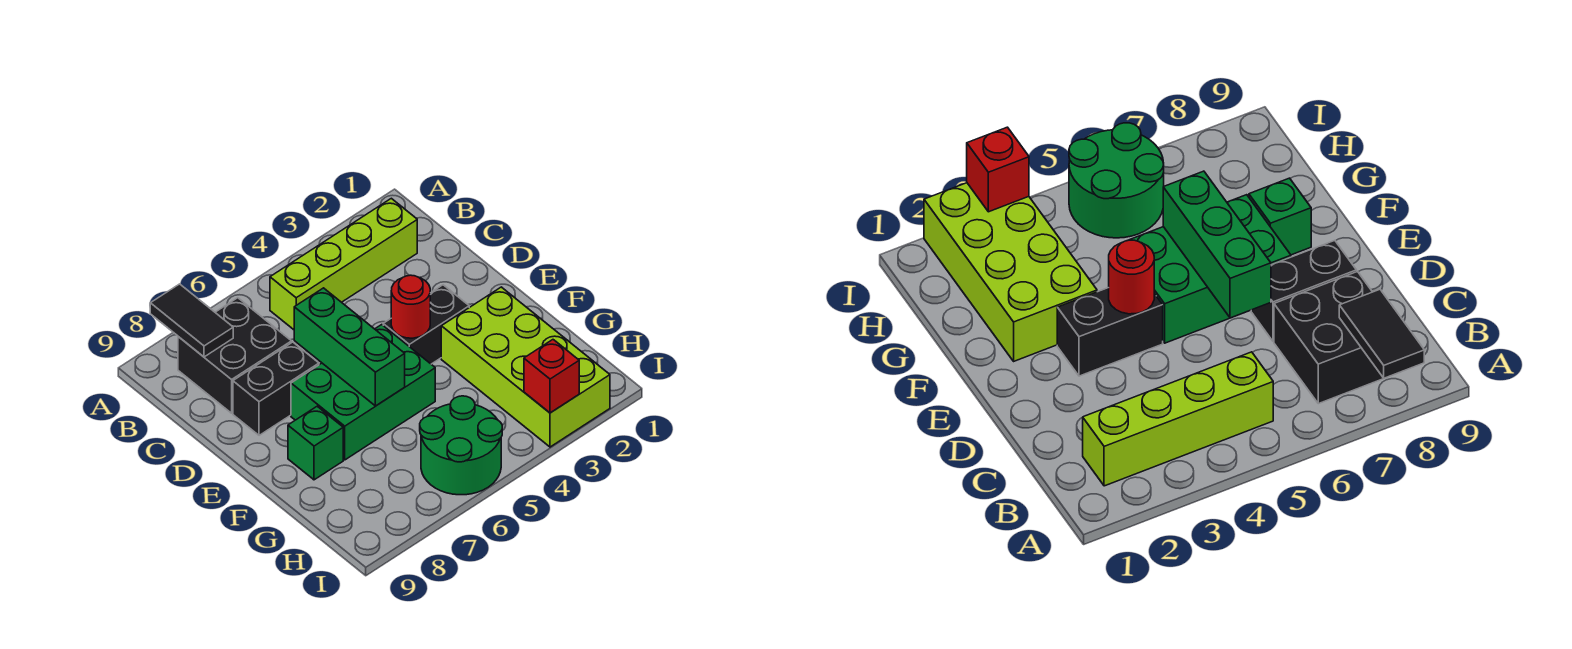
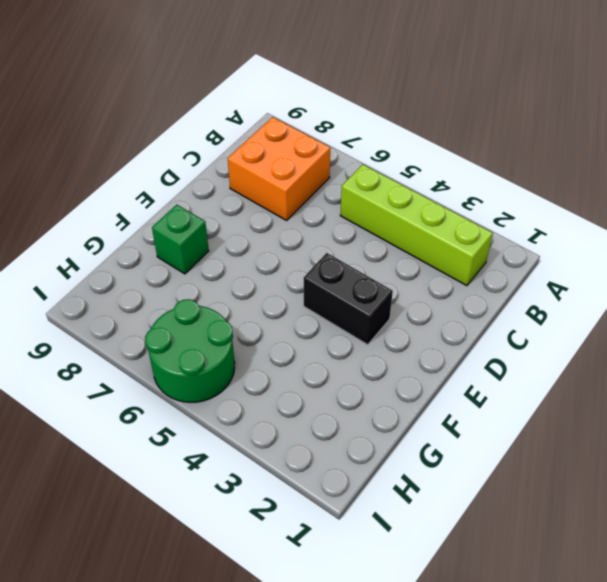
orange brick B7:C8 level 1 -> black brick B7:C8 level 1
none -> black brick D7:D8 level 1
none -> green brick E5:F7 level 1
none -> lime brick F2:I3 level 1

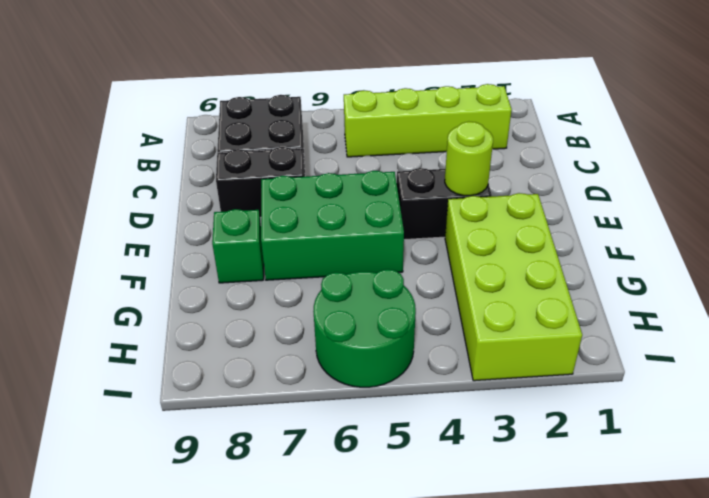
lime round brick E3 level 2 -> none
none -> black tile A8:B8 level 2
none -> green brick D6:F6 level 2
none -> red round brick E4 level 2

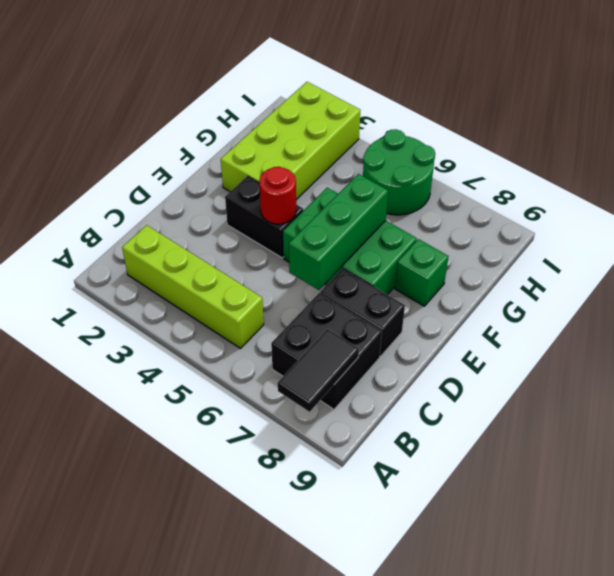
none -> red brick I3 level 2

